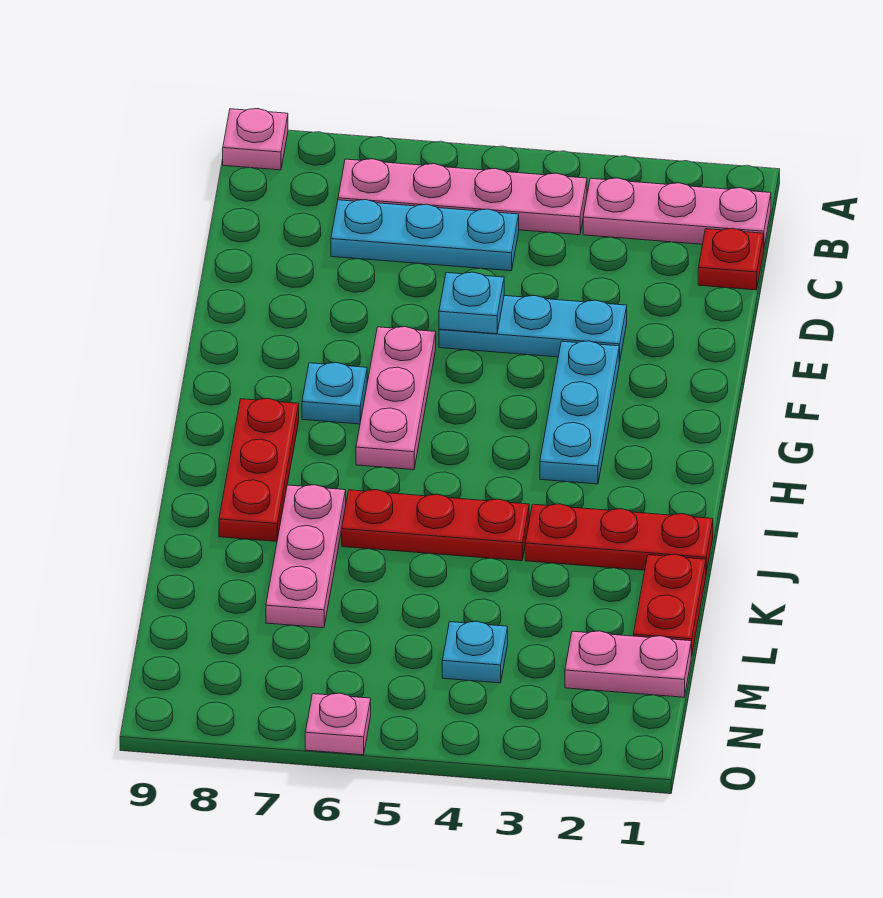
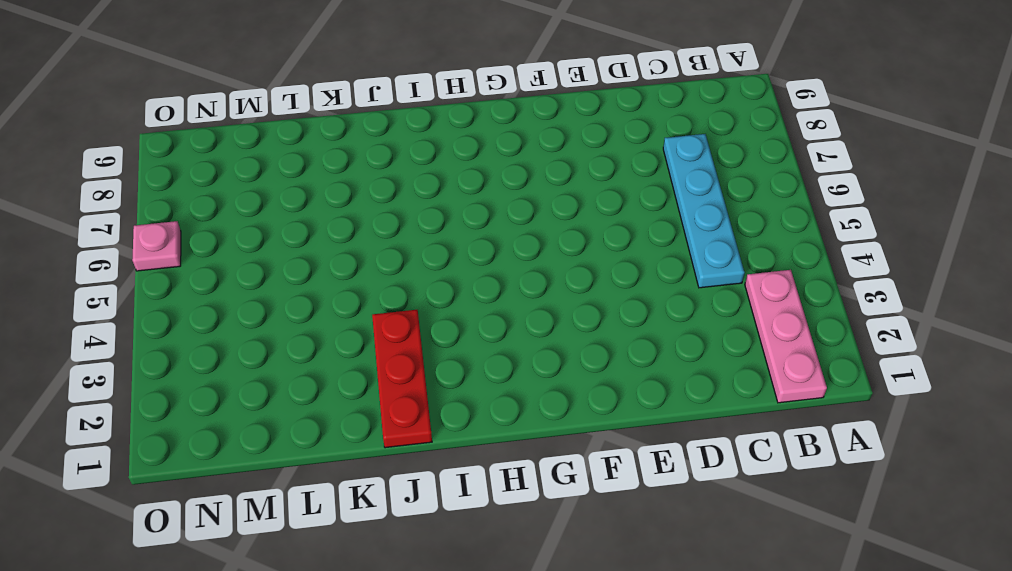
cyan plate C4:C7 level 1 -> cyan plate C5:C7 level 1
none -> pink plate A9 level 1
none -> pink plate B4:B7 level 1
none -> red plate C1 level 1

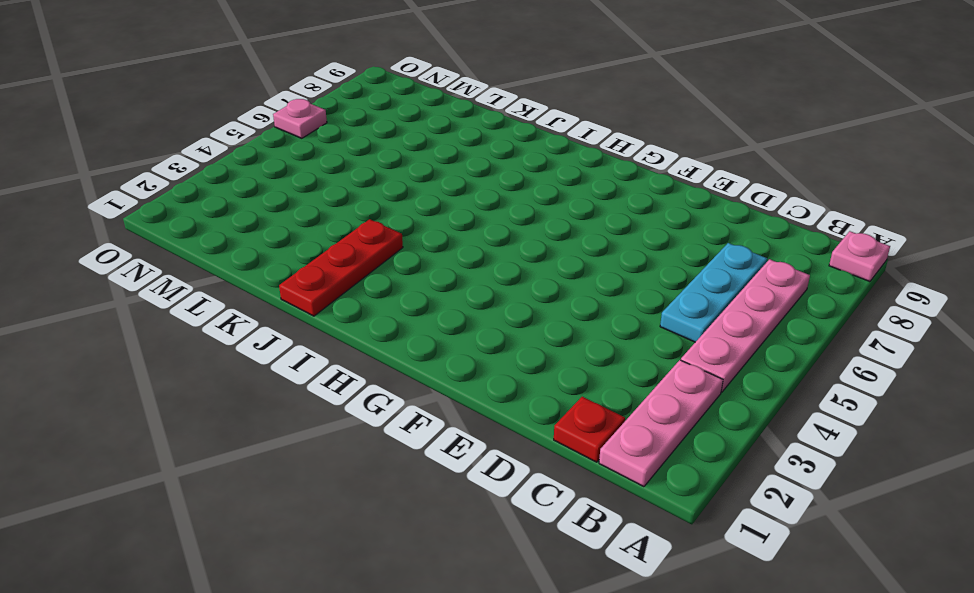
none -> cyan plate E3:E5 level 1
none -> cyan plate F3:H3 level 1
none -> pink plate F6:H6 level 1

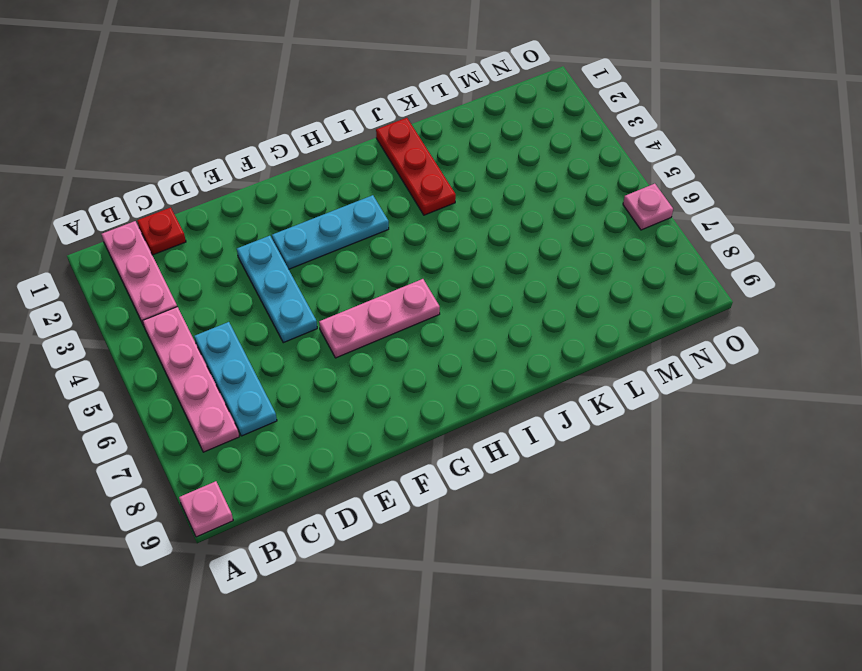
none -> cyan plate G7 level 1
none -> red plate H8:J8 level 1
none -> red plate J4:J6 level 1

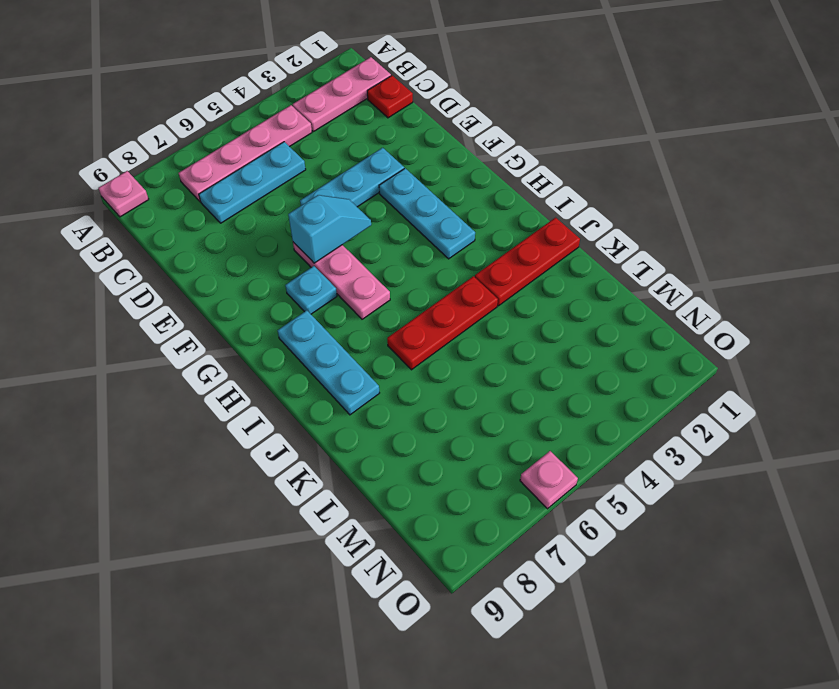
cyan slope F5:F6 level 2 top 6 -> none
cyan plate H8:J8 level 1 -> red plate H8:J8 level 1
none -> pink plate J7:L7 level 1
none -> red plate K1:L1 level 1
none -> pink plate M1:M2 level 1

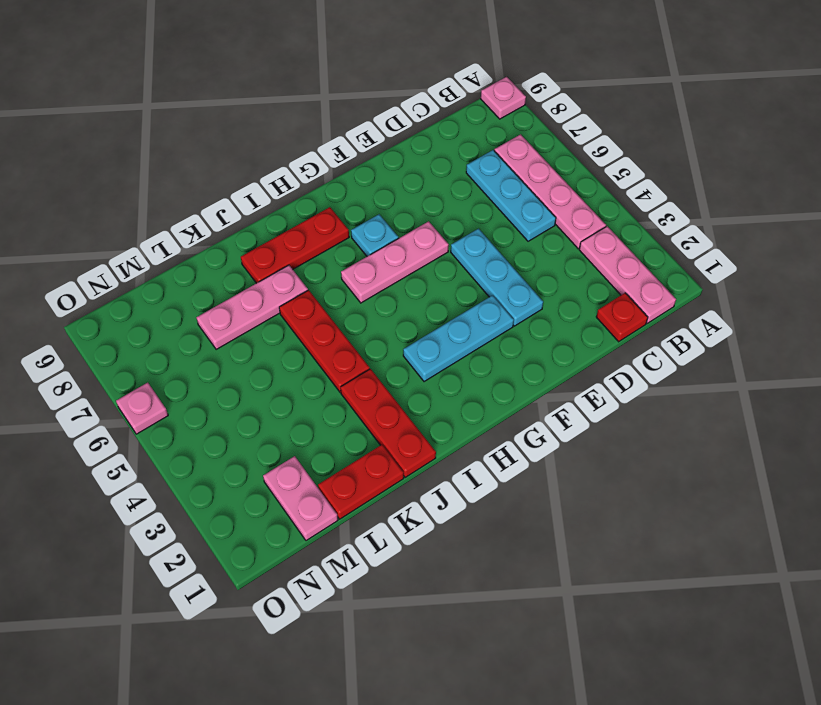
none -> cyan plate M4 level 1
none -> cyan plate E5 level 2

